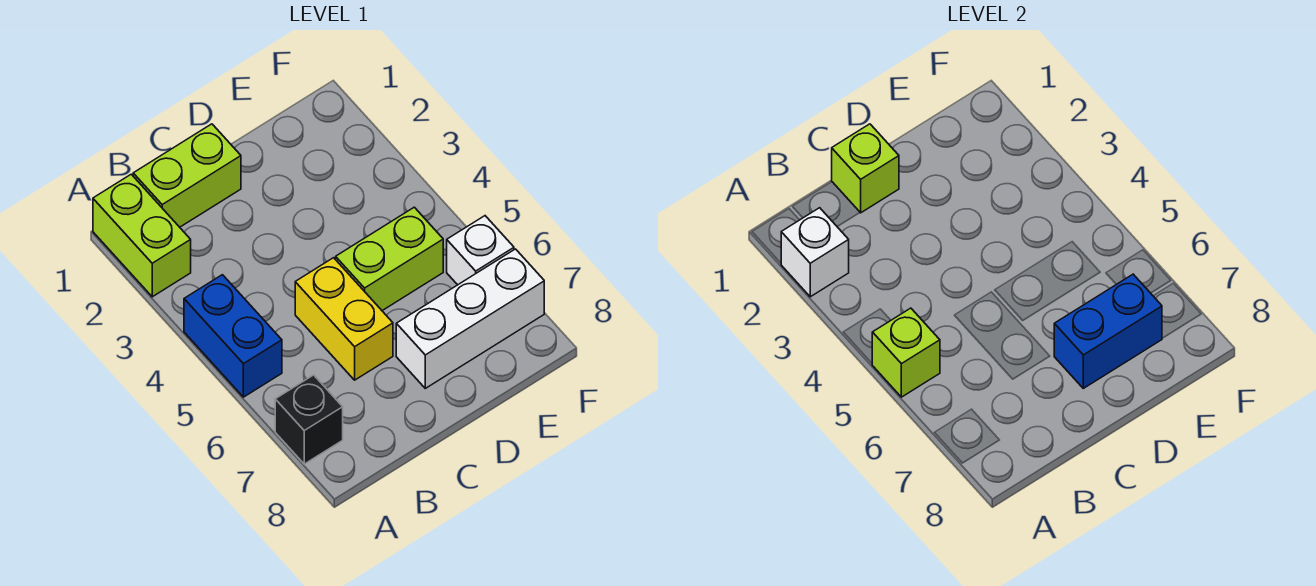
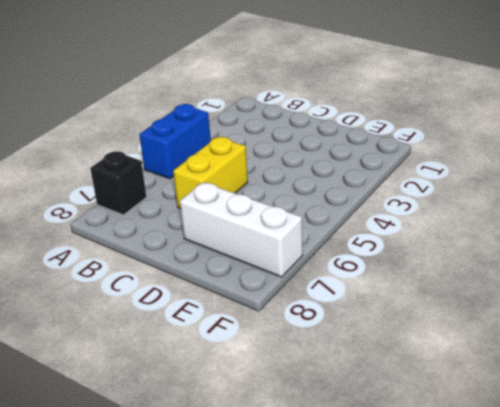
none -> lime brick A1:A2 level 1
none -> lime brick B1:C1 level 1
none -> lime brick D5:E5 level 1

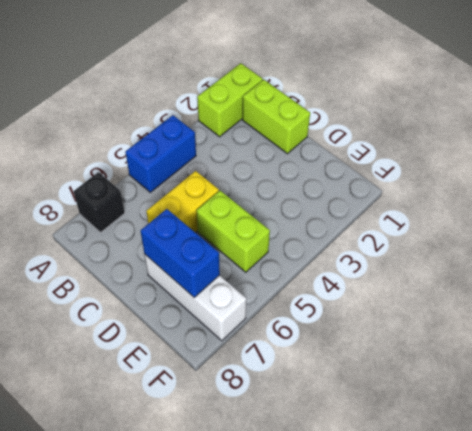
none -> white brick F6 level 1
none -> white brick A2 level 2
none -> lime brick A5 level 2

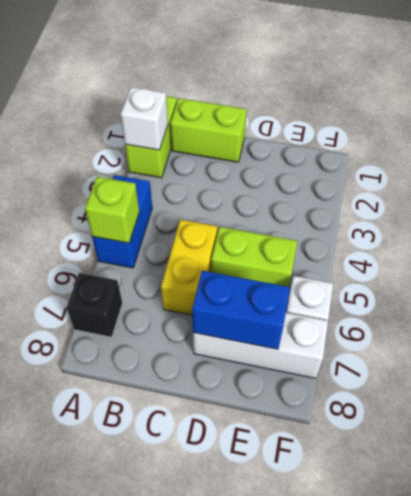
none -> lime brick C1 level 2

